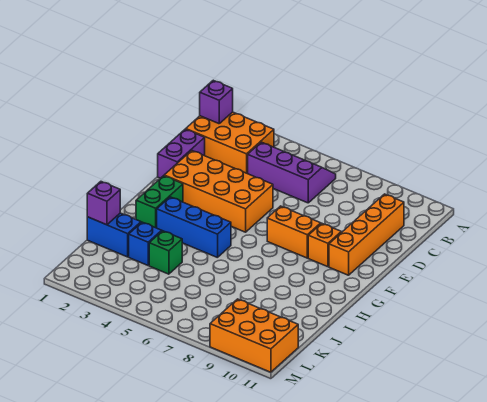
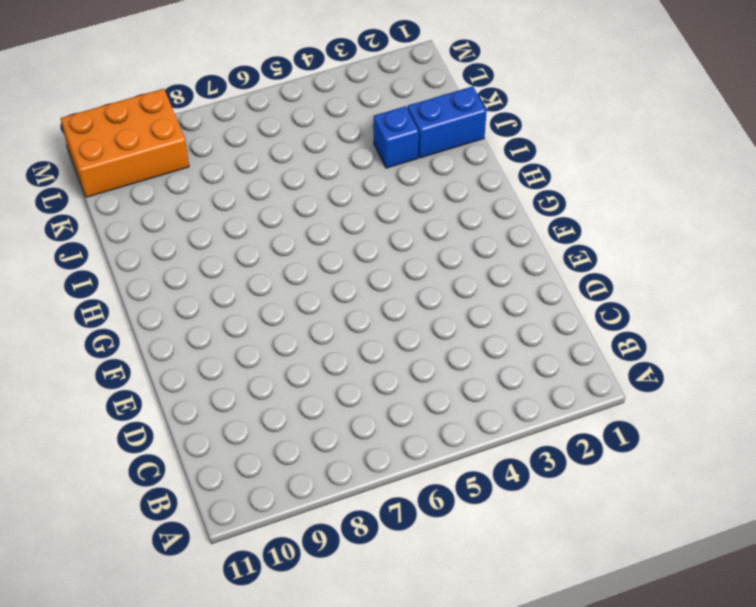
none -> orange brick B1:C3 level 1
none -> purple slope B4:C6 level 1 top C
none -> orange brick C10:F10 level 1

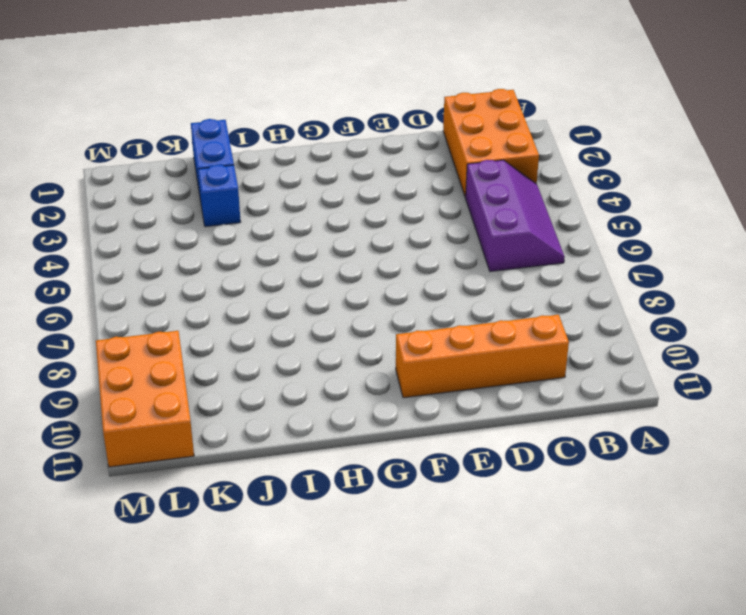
none -> purple brick D1:E1 level 1
none -> orange brick E2:F5 level 1
none -> orange brick F7:F8 level 1

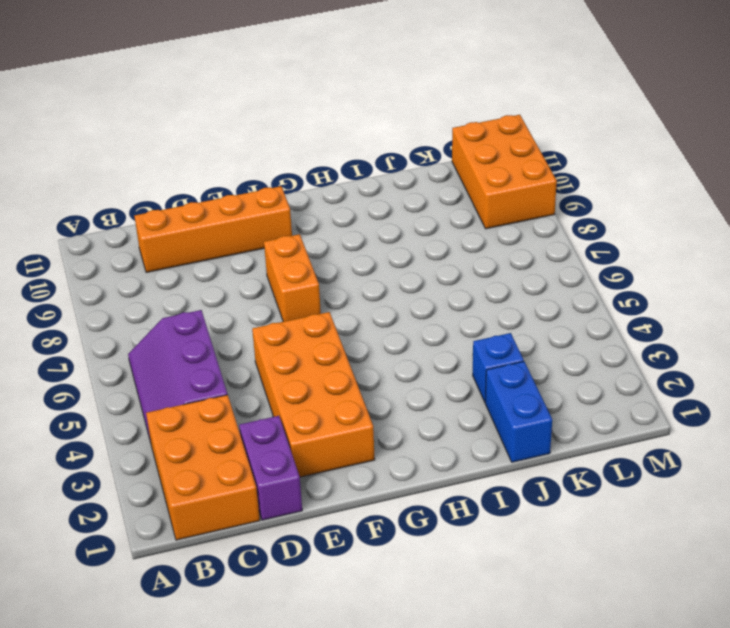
purple brick D1:D2 level 1 -> purple brick D1:E1 level 1
none -> orange brick F9 level 1
none -> green brick G2:H2 level 1
none -> blue brick H3:H5 level 1

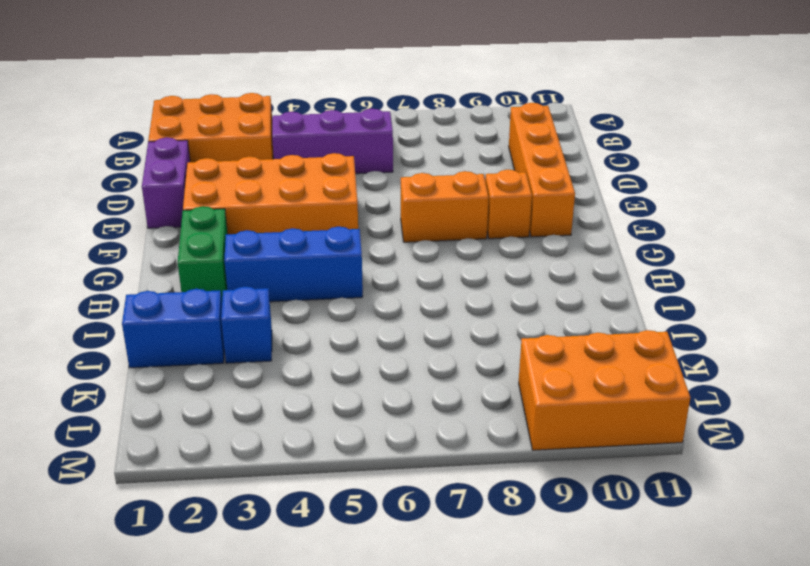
none -> green brick J4 level 1
none -> purple brick B1 level 2
none -> purple brick J1 level 2

